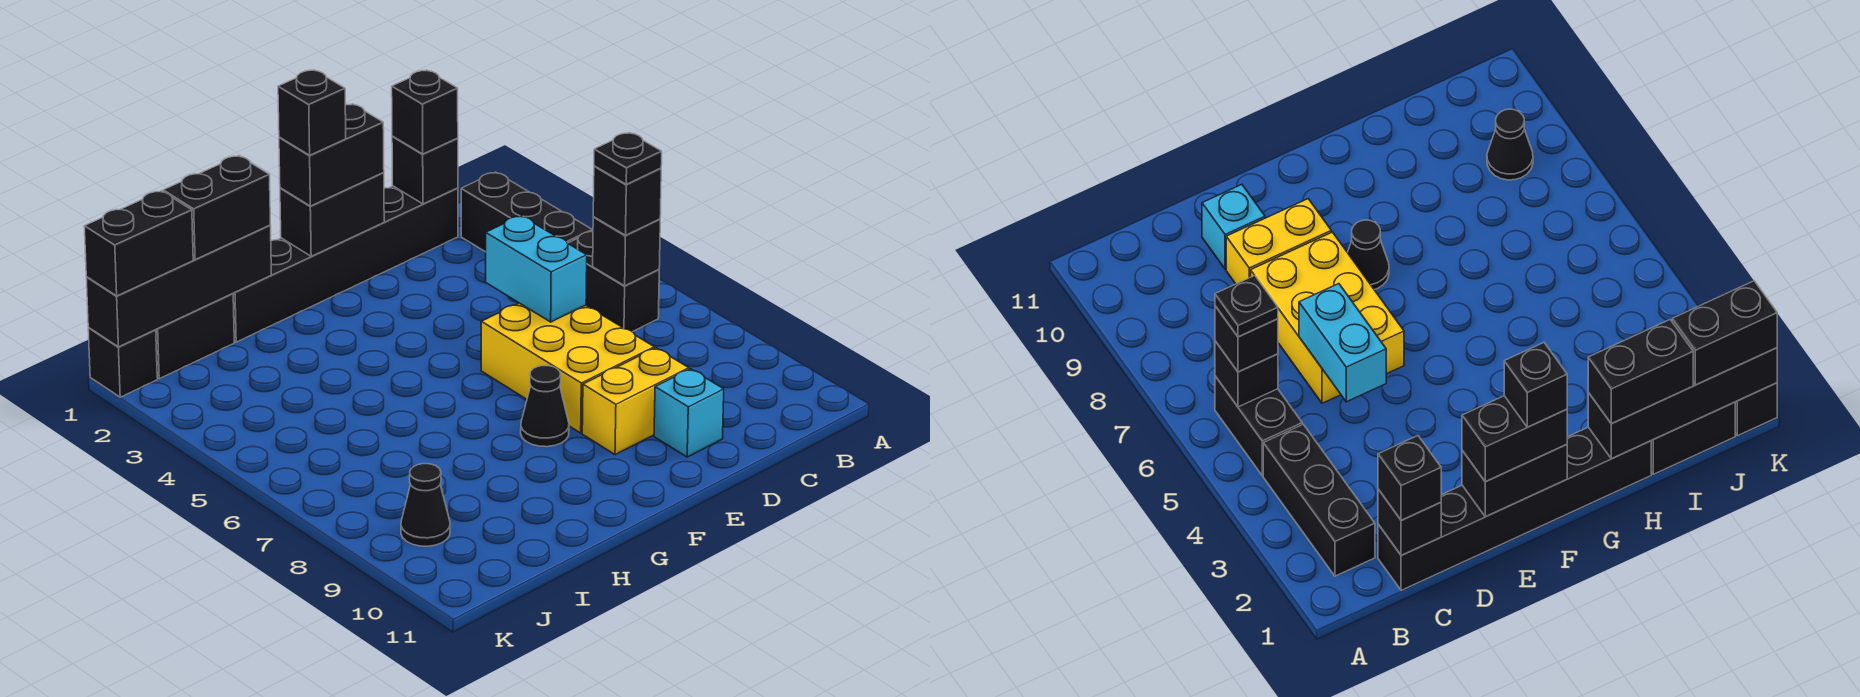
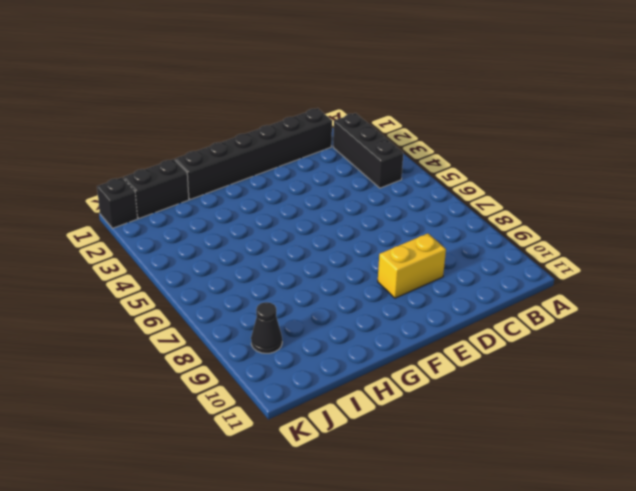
none -> black brick B5:B6 level 1
none -> yellow brick D6:E8 level 1
none -> cyan brick D10 level 1

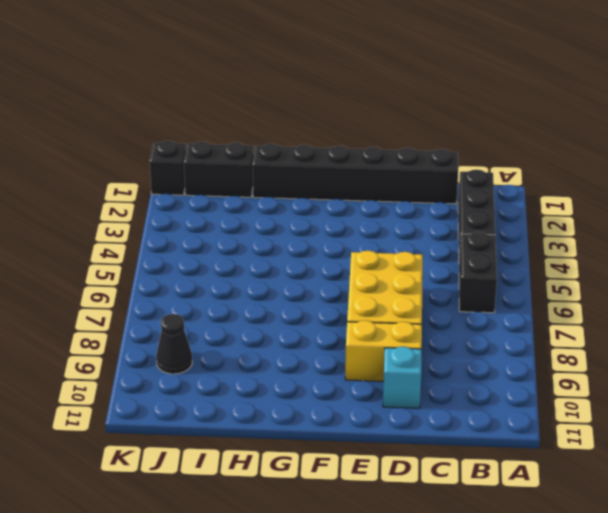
none -> black cone F8 level 1
none -> black brick B6 level 2
none -> black brick C1 level 2

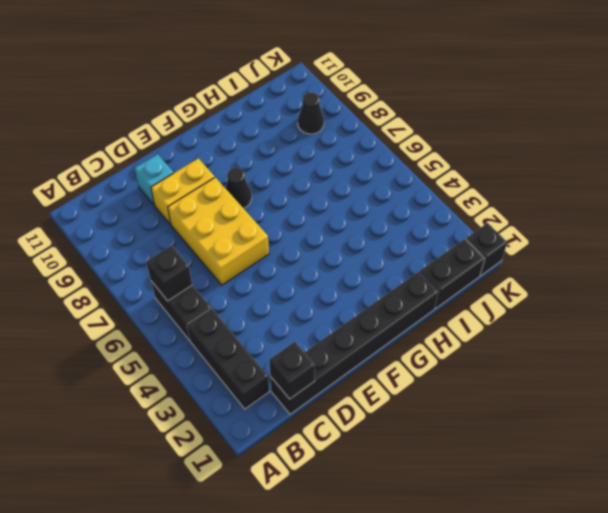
none -> cyan brick D5:D6 level 2
none -> black brick E1:F1 level 2
none -> black brick H1:K1 level 2

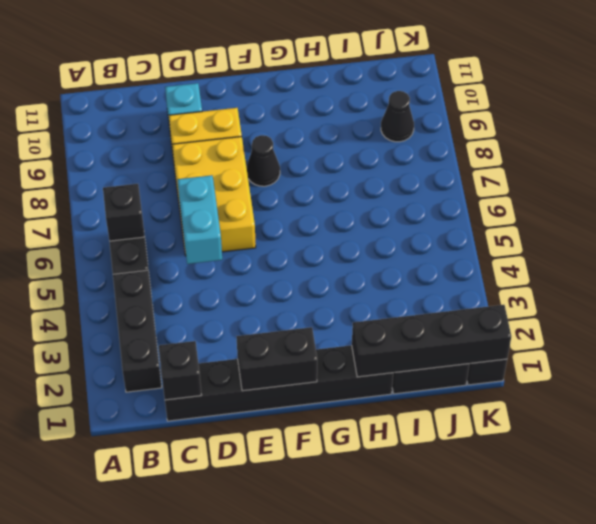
none -> black brick B6 level 3
none -> black brick C1 level 3
none -> black brick E1:F1 level 3

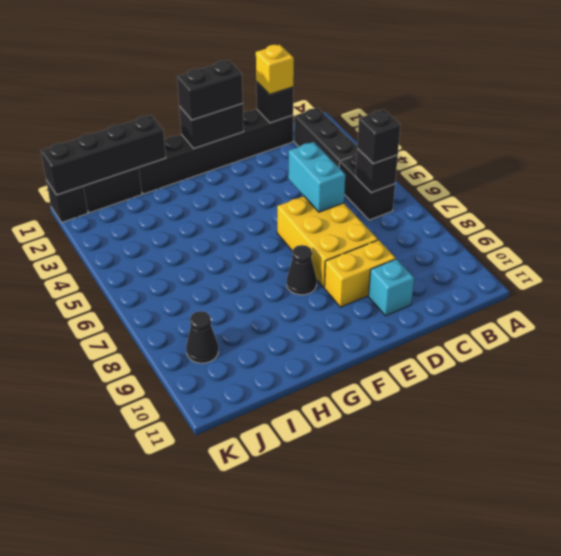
yellow brick C1 level 3 -> black brick C1 level 3
none -> black brick H1:I1 level 3
none -> black brick J1:K1 level 3
none -> black plate B6 level 4

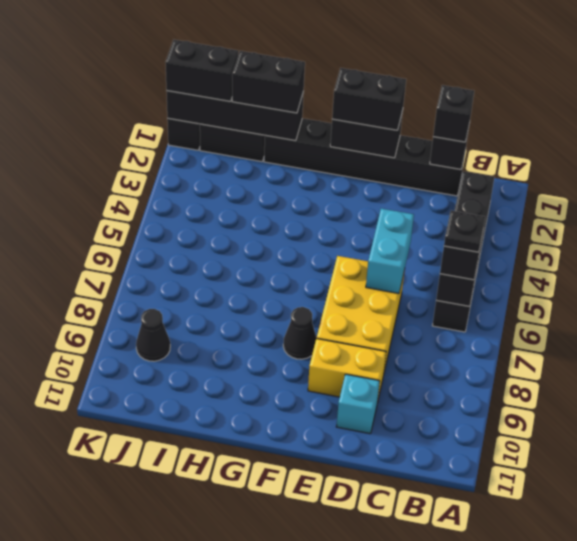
none -> black brick F1 level 4

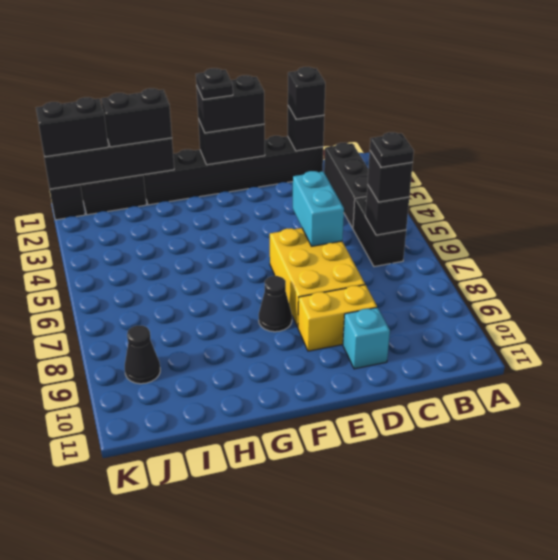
black plate F1 level 4 -> black brick F1 level 4

